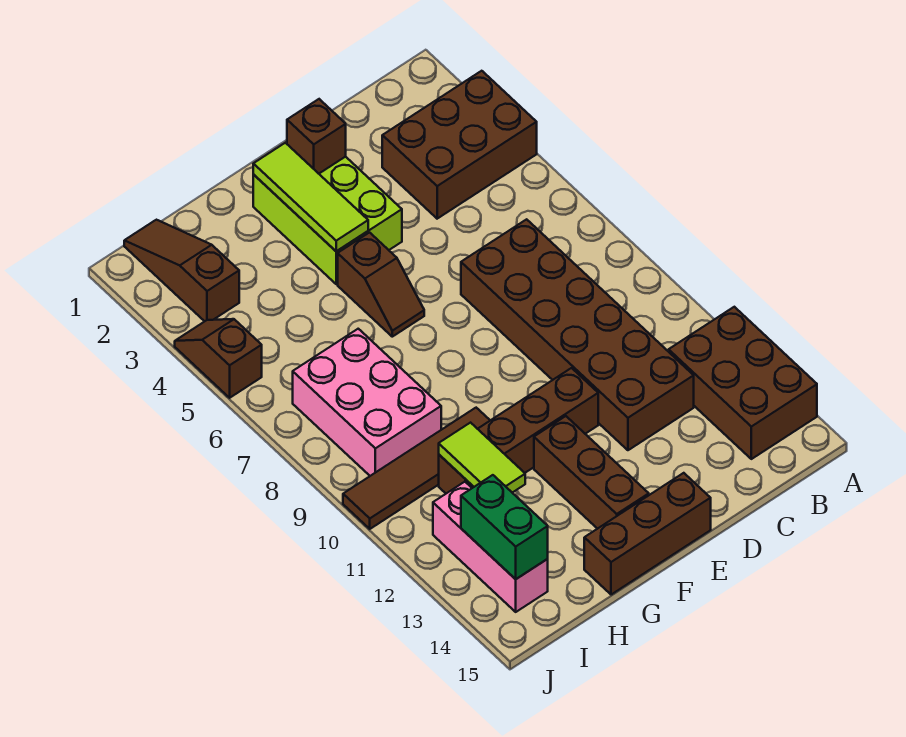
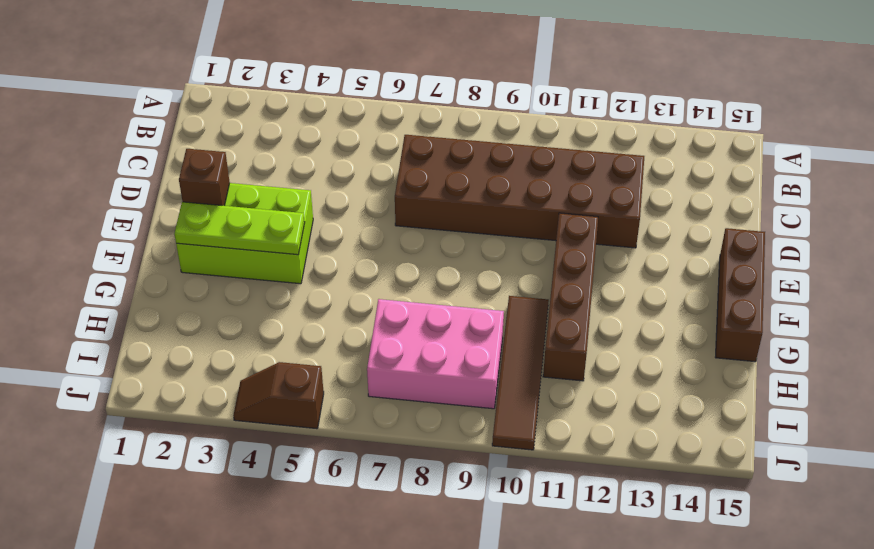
lime plate F2:F4 level 2 -> lime tile F2:F4 level 2
none -> brown brick A3:C4 level 1
none -> brown brick A12:B14 level 1
none -> brown slope F5:F6 level 1 top 5

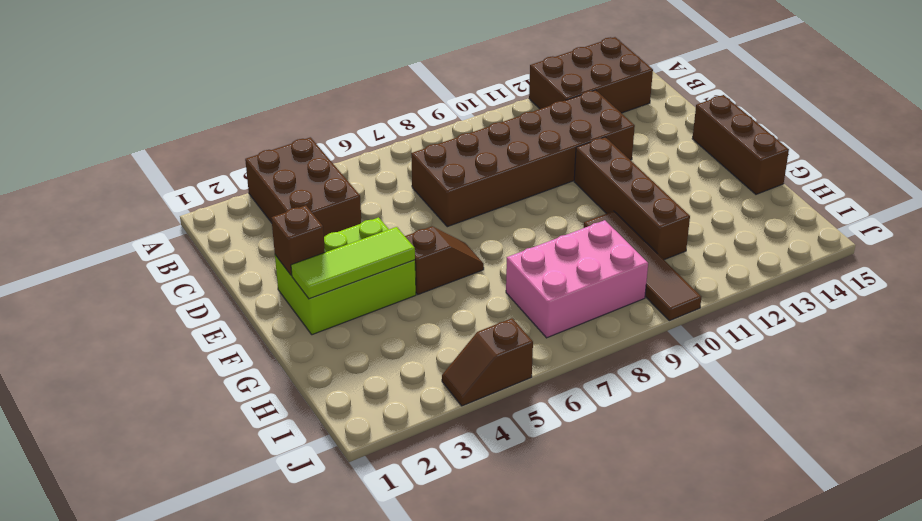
none -> brown brick F12:F14 level 1
none -> brown slope I1:I3 level 1 top 3
none -> pink brick I12:I14 level 1

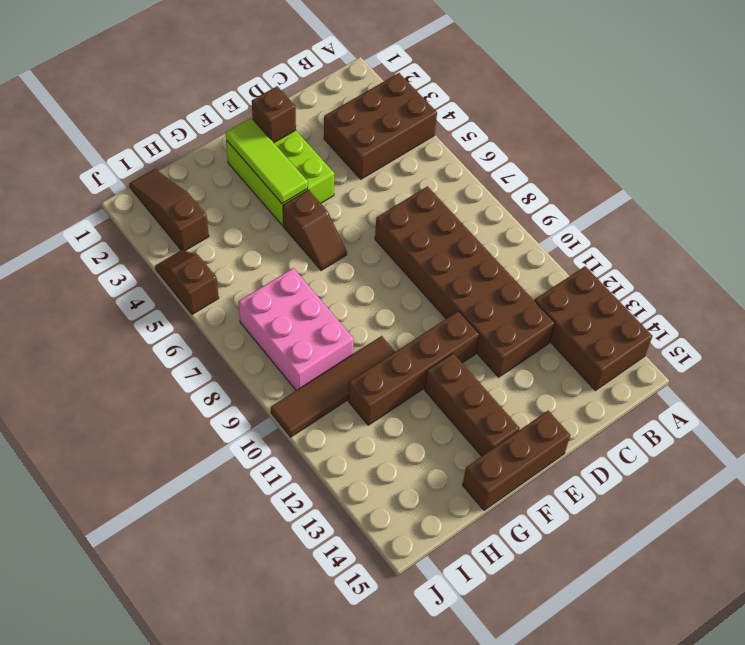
none -> pink brick I12:I14 level 1
none -> lime tile H11:H12 level 2
none -> green brick I13:I14 level 2

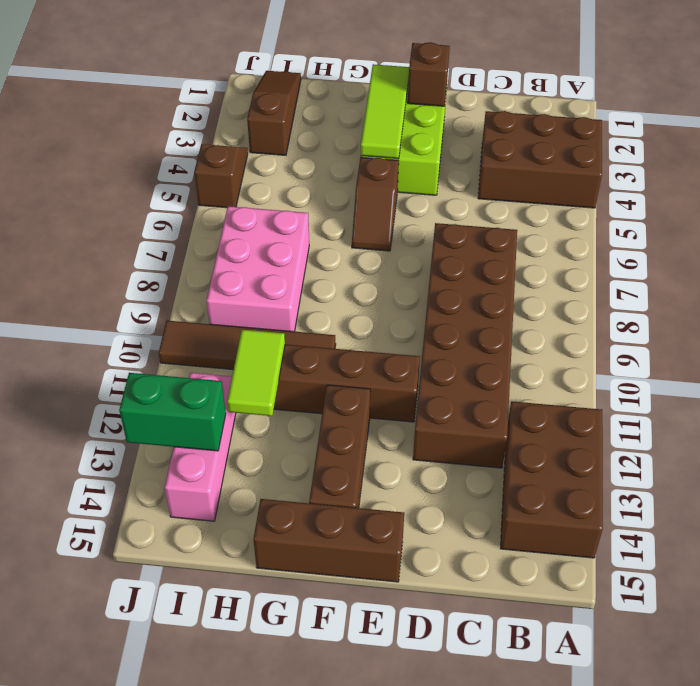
green brick I13:J13 level 2 -> green brick I13:I14 level 2

